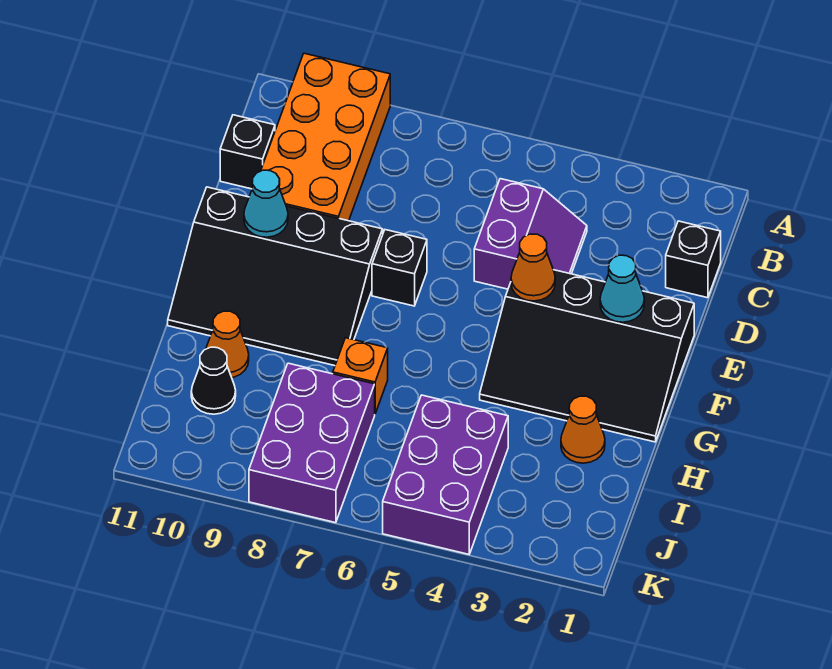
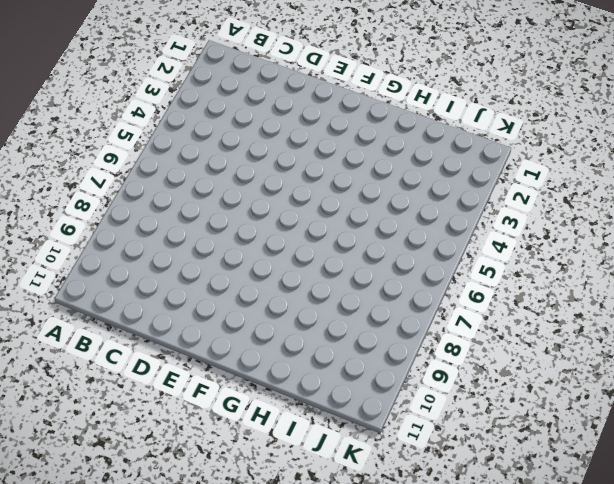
none -> orange brick A9:D10 level 1
none -> black brick C1 level 1
none -> purple slope C4:D5 level 1 top 5

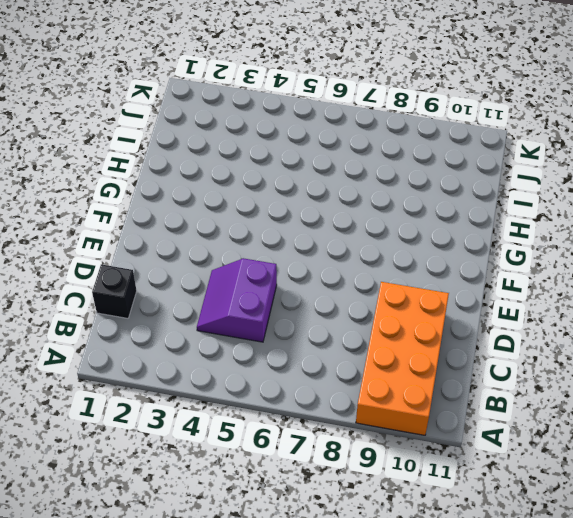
none -> black brick C11 level 1
none -> black slope E1:G4 level 1 top E
none -> black brick E7 level 1

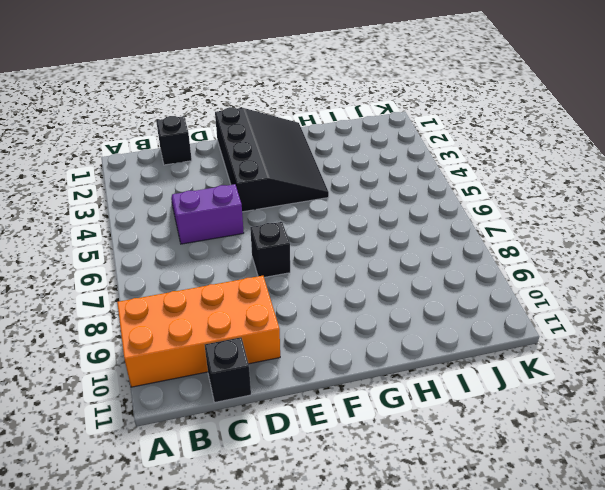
none -> black slope E8:G11 level 1 top E
none -> orange cone H2 level 1
none -> orange brick H7 level 1

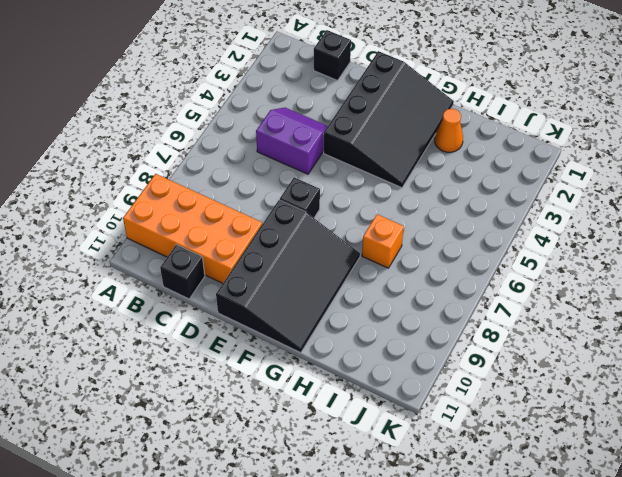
none -> orange cone H10 level 1
none -> purple brick I4:K5 level 1
none -> purple brick I7:K8 level 1

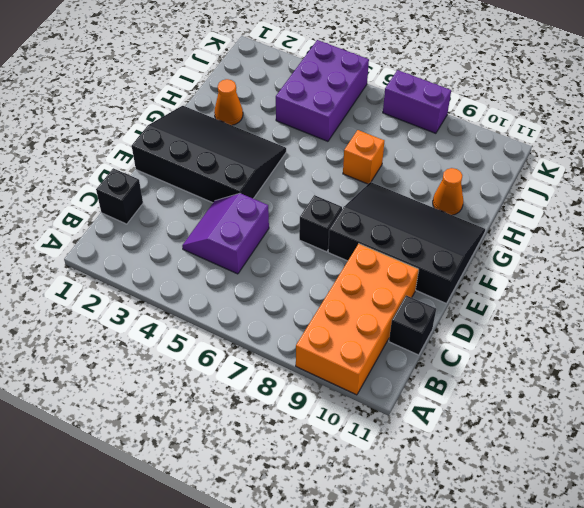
purple brick K7:K8 level 1 -> purple brick I7:K8 level 1
none -> black cone I10 level 1
none -> cyan cone E2 level 2
none -> orange cone E4 level 2

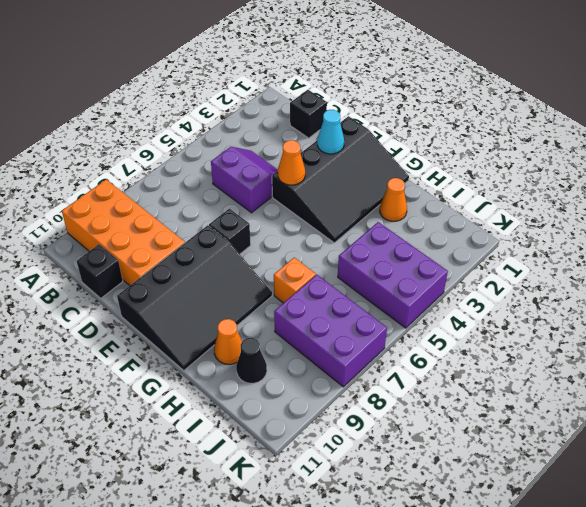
none -> cyan cone E10 level 2

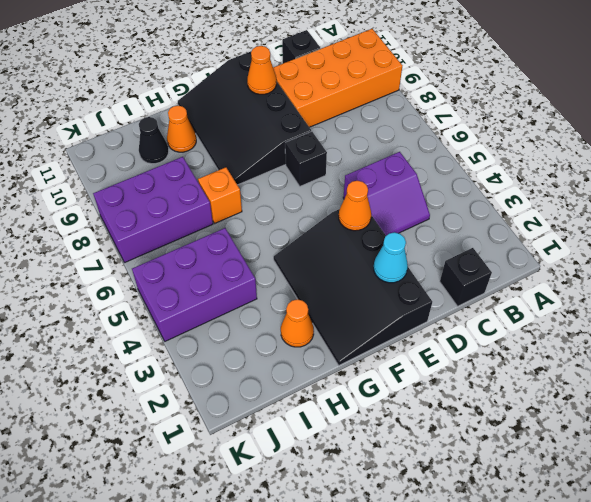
orange cone E10 level 2 -> cyan cone E10 level 2

